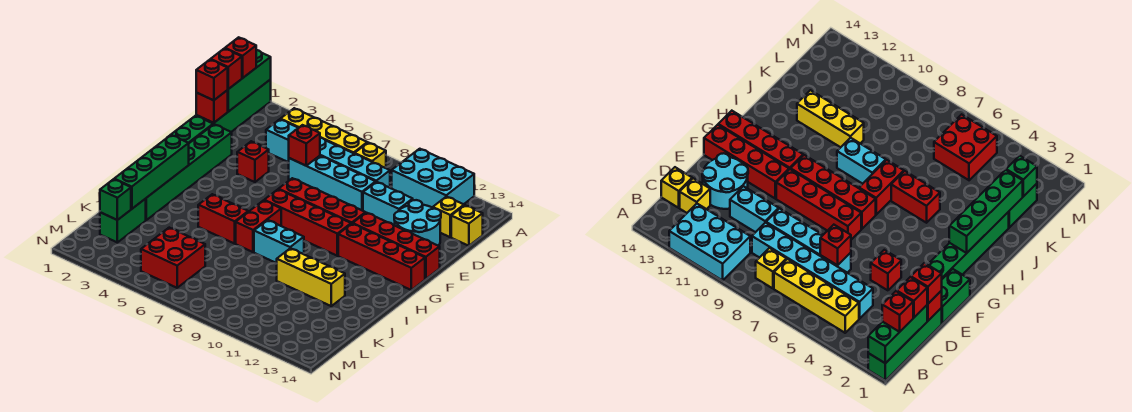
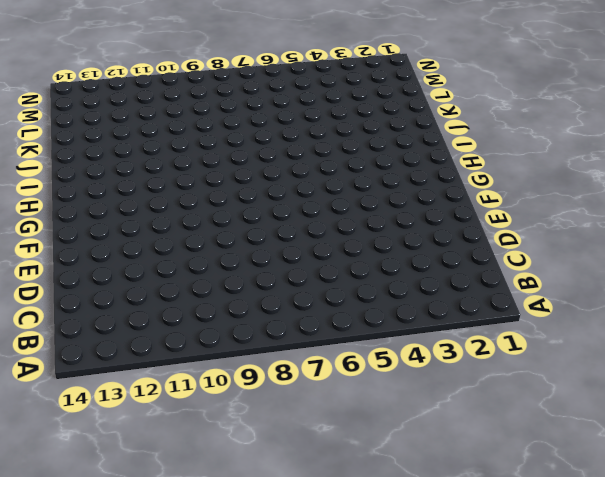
none -> green brick A1:D1 level 1
none -> cyan brick A10:B12 level 1
none -> yellow brick B4:B7 level 1
none -> yellow brick B8 level 1

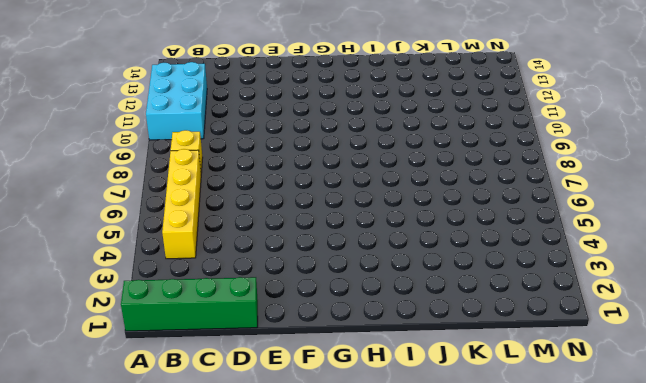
none -> cyan brick C4:C9 level 1
none -> yellow brick C13 level 1
none -> yellow brick C14 level 1
none -> cyan brick D6:D9 level 1

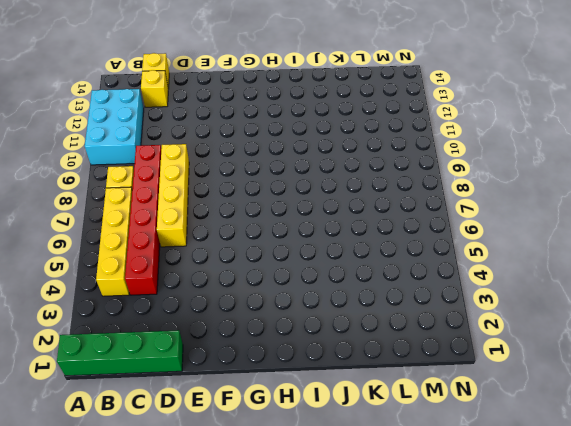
red brick C4:C9 level 1 -> cyan brick C4:C9 level 1
yellow brick D6:D9 level 1 -> cyan brick D6:D9 level 1
none -> cyan brick D10:D11 level 1
none -> cyan round brick D12:E13 level 1
none -> green brick E1:F1 level 1
none -> green brick E2:J2 level 1

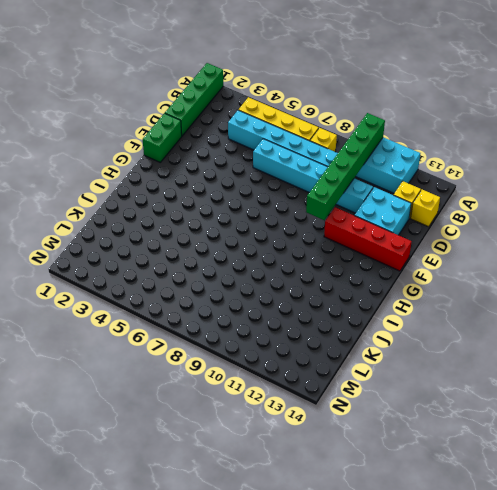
green brick A10:F10 level 2 -> green brick E2:J2 level 1
cyan brick D12:E13 level 1 -> cyan round brick D12:E13 level 1
none -> red brick E4 level 1
none -> red brick F7:F10 level 1
none -> red brick G7:G10 level 1
none -> red brick G11:G14 level 1

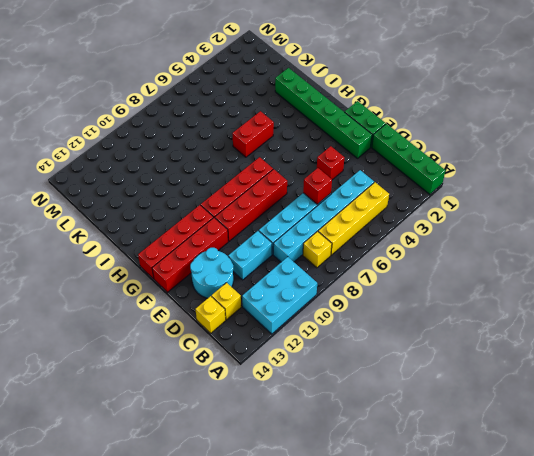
none -> red brick H7:I7 level 1
none -> cyan brick I8:I9 level 1
none -> yellow brick J10:J12 level 1
none -> green brick K2:L2 level 1

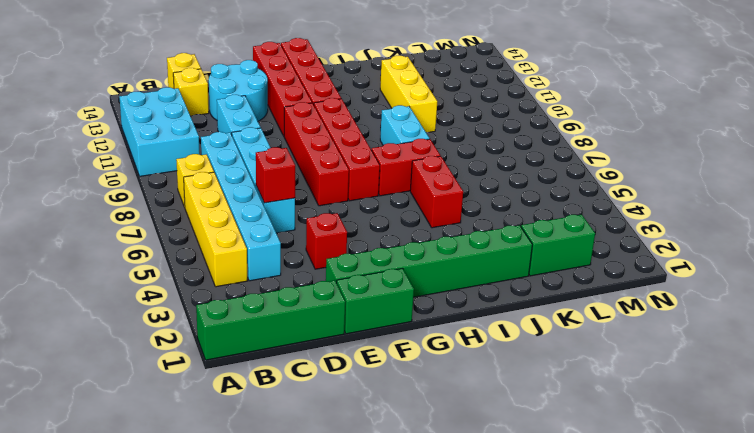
none -> red brick L5:M6 level 1
none -> green brick A1:C1 level 2
none -> red brick D1 level 2
none -> green brick H2:K2 level 2

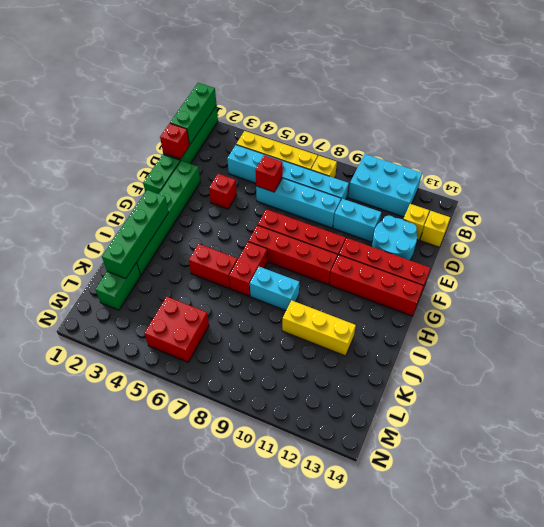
none -> green brick L2 level 2
none -> red brick B1 level 3
none -> red brick C1 level 3
none -> red brick D1 level 3

